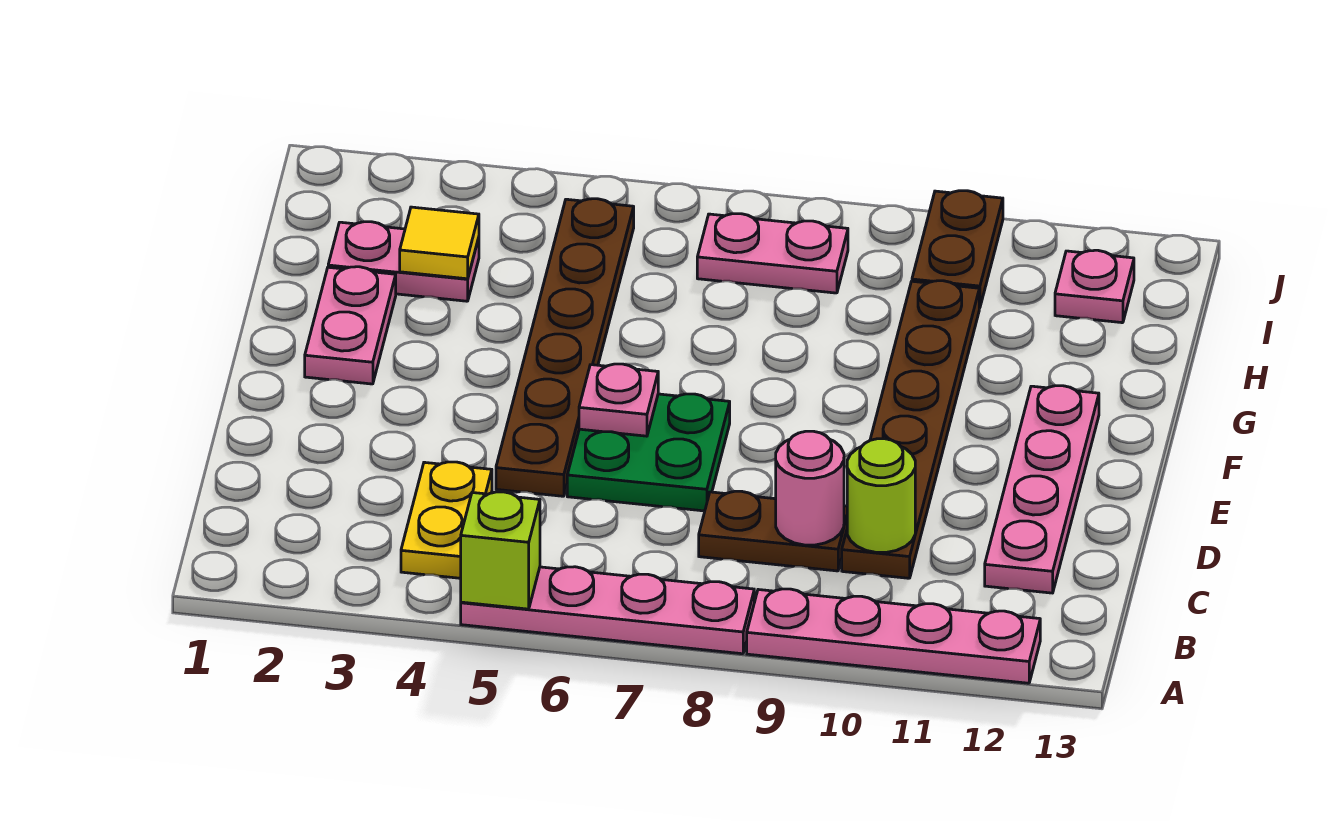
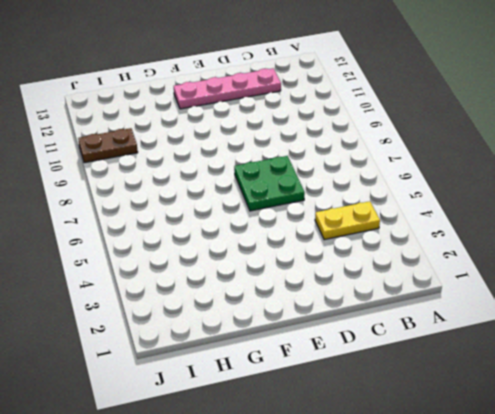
none -> pink plate A5:A8 level 1
none -> pink plate A9:A12 level 1
none -> brown plate C8:C9 level 1

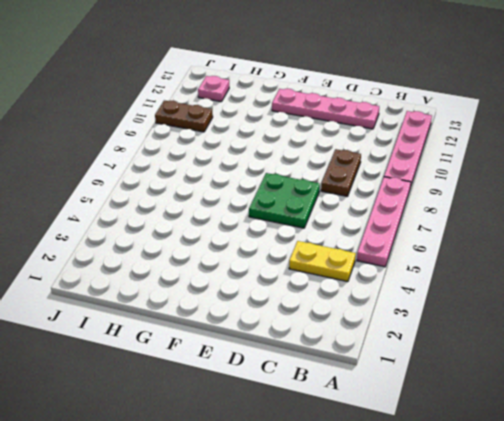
none -> brown plate C10:H10 level 1
none -> brown plate D5:I5 level 1
none -> pink plate F2:G2 level 1

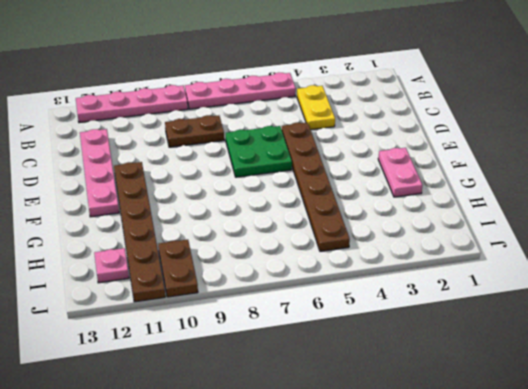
brown plate E11:J11 level 1 -> brown plate C10:H10 level 1
none -> pink plate H2:H3 level 1
none -> pink plate I7:I8 level 1
none -> lime brick A5 level 2

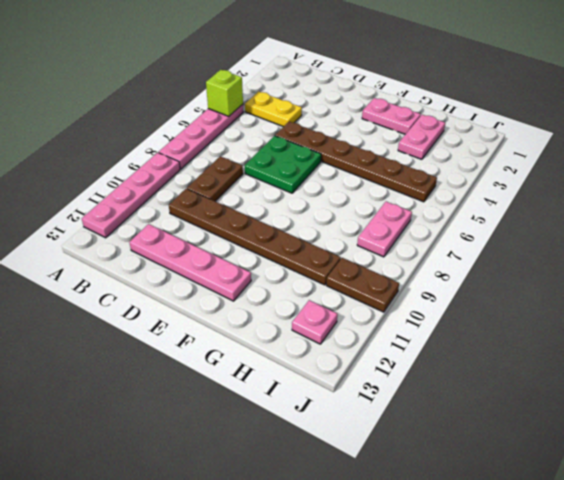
none -> pink round brick C9 level 2
none -> lime round brick C10 level 2
none -> pink plate E6 level 2

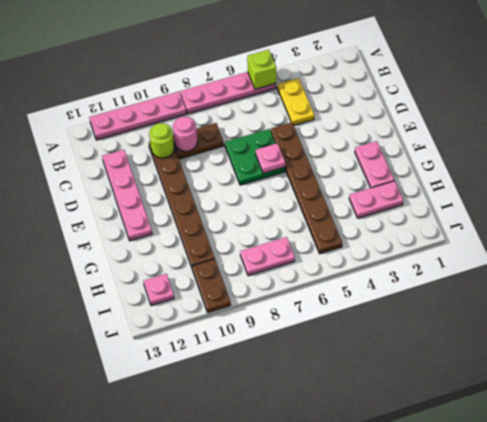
none -> yellow tile H3 level 2

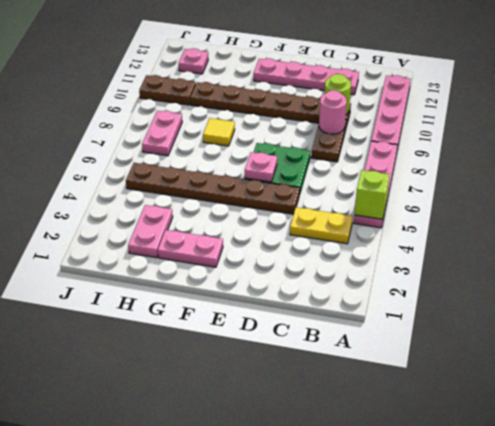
yellow tile G8 level 1 -> yellow tile H3 level 2

